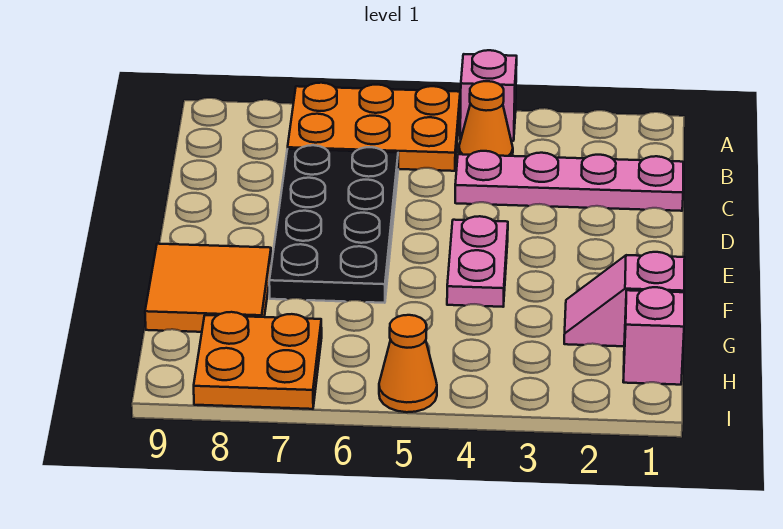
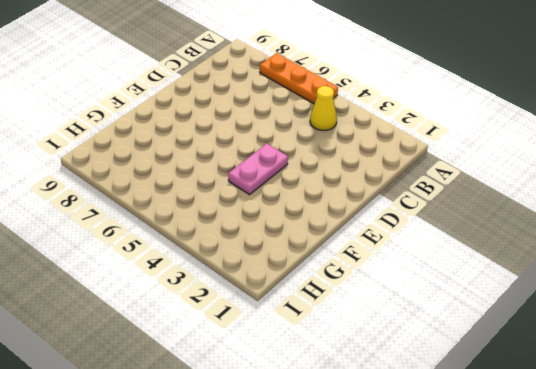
orange plate A5:A7 level 1 -> orange plate A5:B7 level 1
yellow cone B4 level 1 -> orange cone B4 level 1
none -> pink brick A4 level 1
none -> pink plate C1:C4 level 1

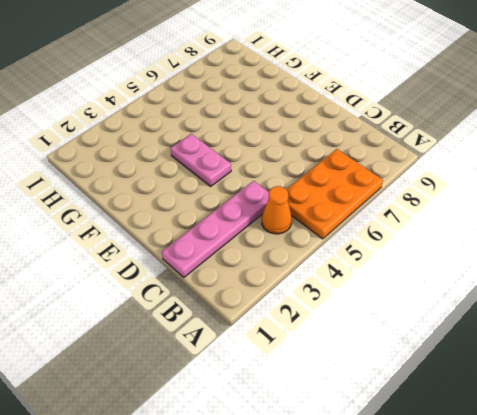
none -> pink brick A4 level 1
none -> black plate C6:F7 level 1

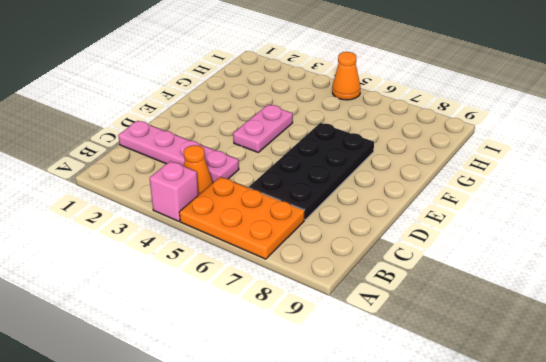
none -> orange tile F8:G9 level 1
none -> pink slope G1:G2 level 1 top 1

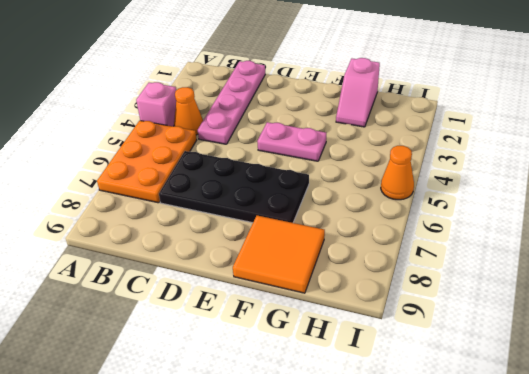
none -> pink brick H1 level 1
none -> orange plate H7:I8 level 1

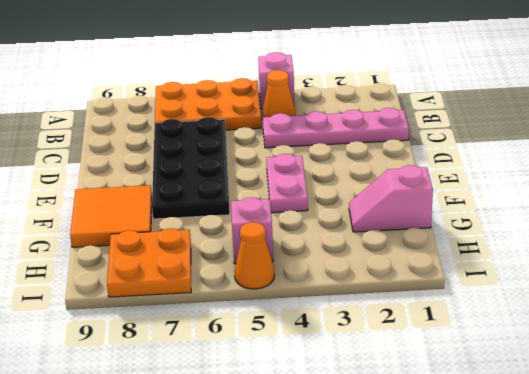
pink brick H5 level 1 -> pink brick H1 level 1

